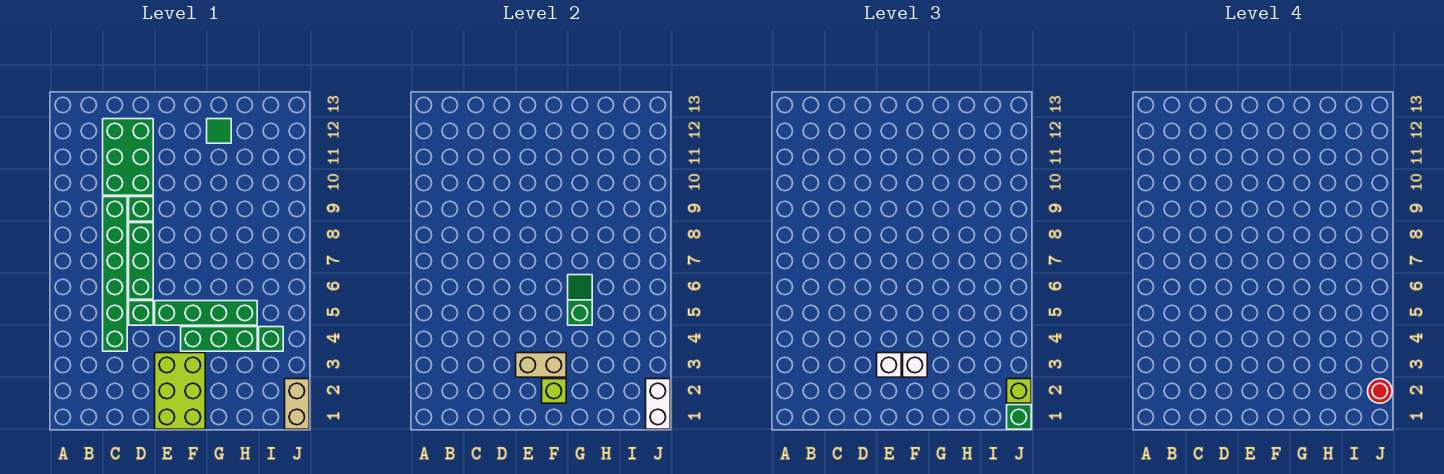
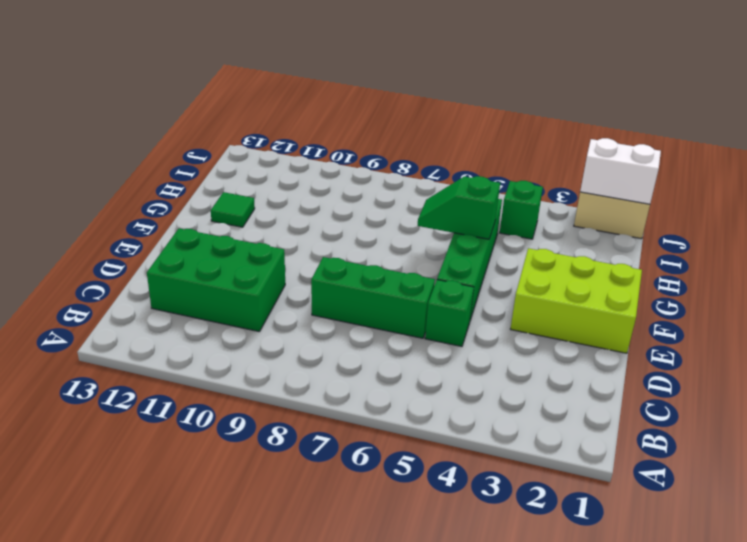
none -> green brick C4:C9 level 1
none -> green brick D9 level 1
none -> green brick F4:H4 level 1

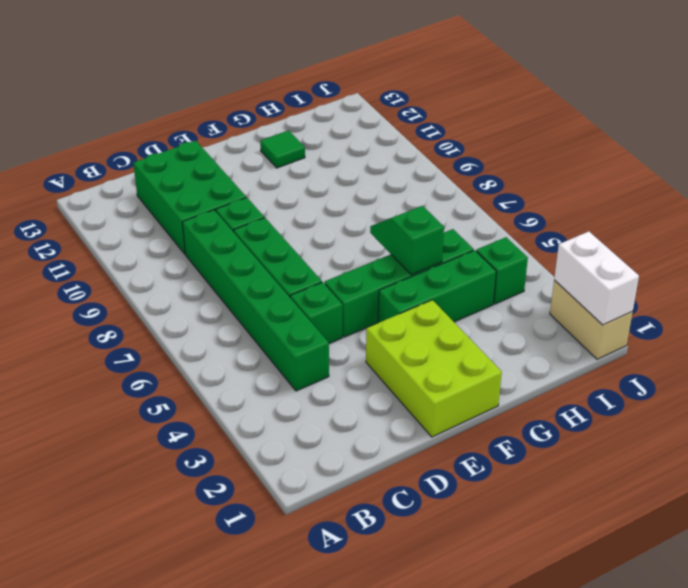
none -> tan brick E3:F3 level 2
none -> lime brick F2 level 2
none -> white brick E3 level 3

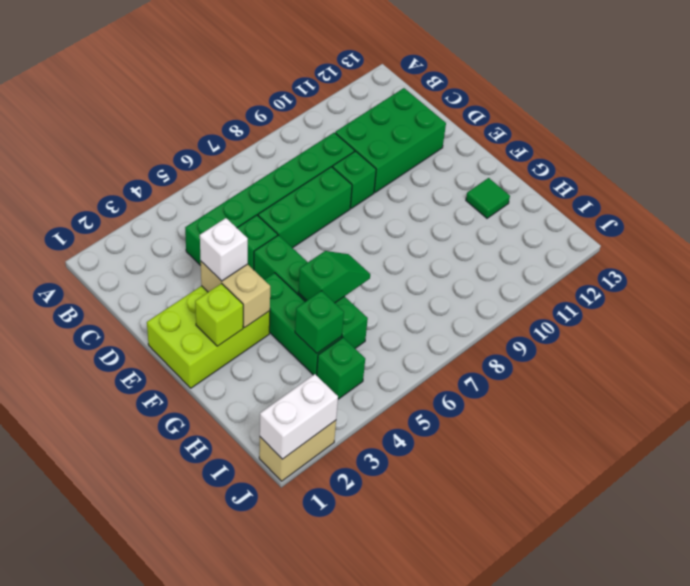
green brick H4 level 2 -> green brick J1 level 3
none -> white brick F3 level 3
none -> lime brick J2 level 3
none -> red round brick J2 level 4

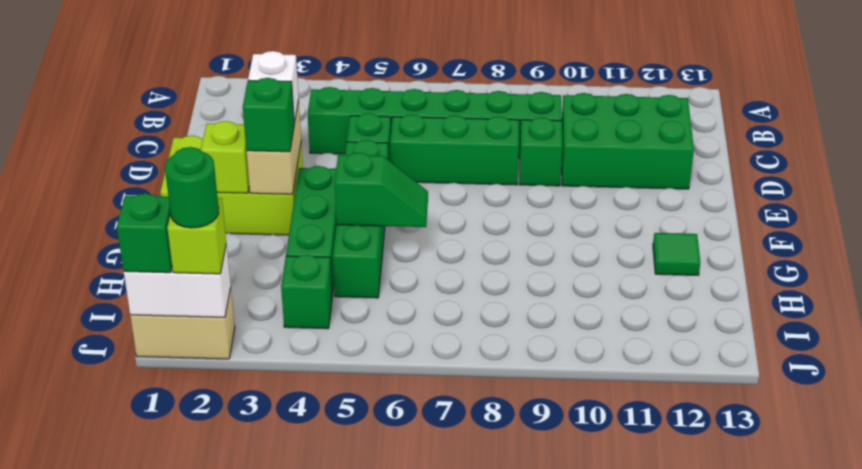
green brick F3 level 3 -> white brick F3 level 3
green round brick J2 level 4 -> red round brick J2 level 4

